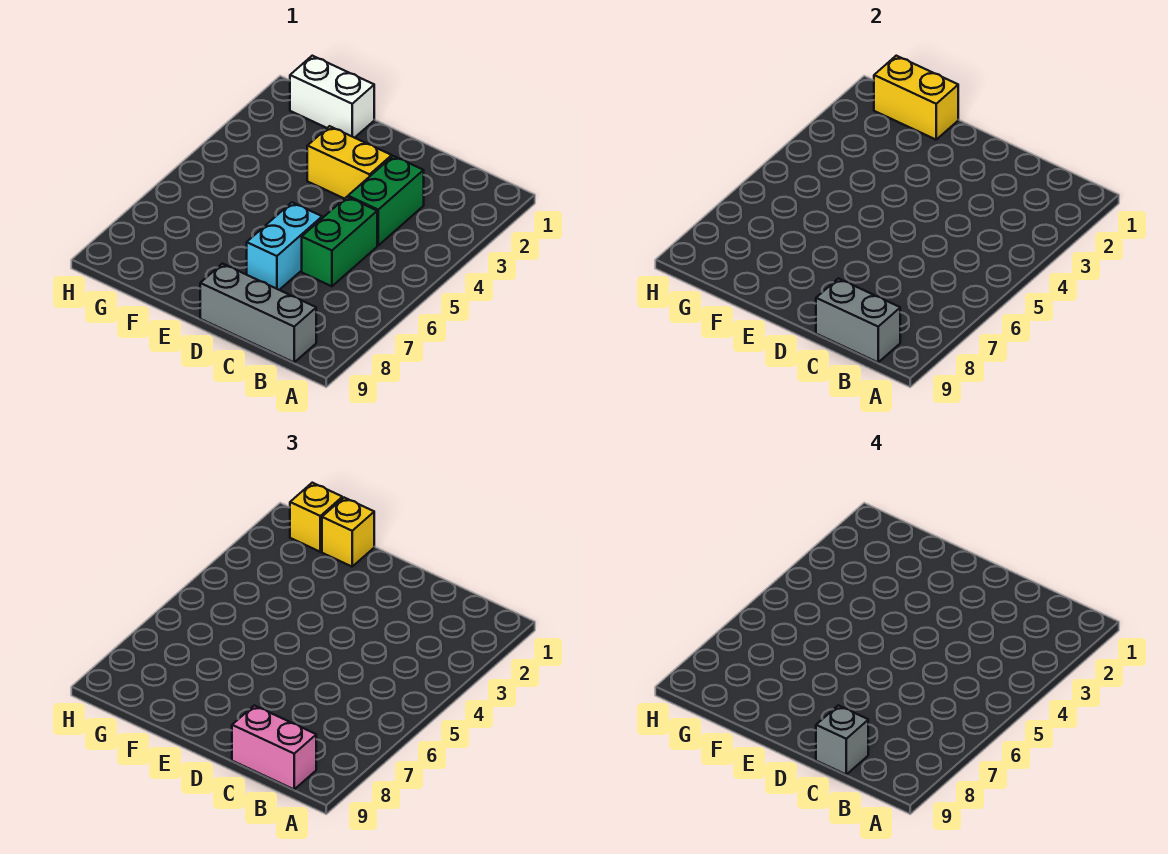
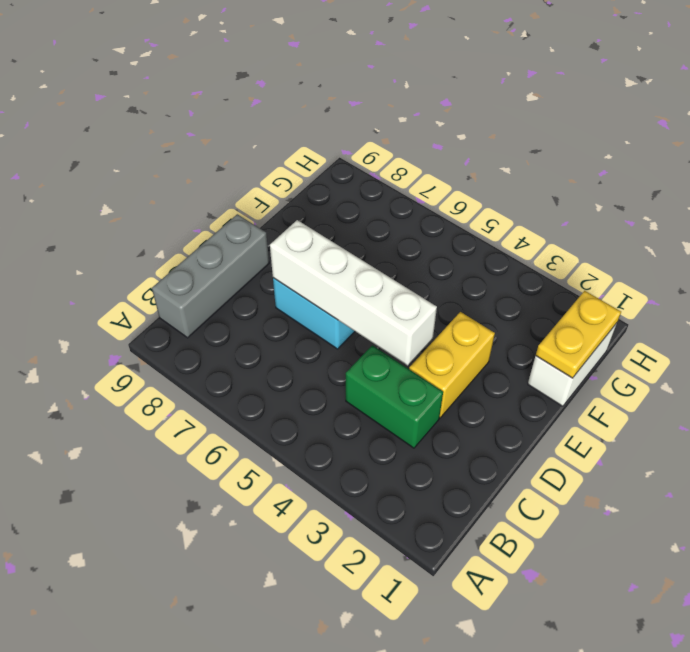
white brick D4:D7 level 2 -> none
yellow plate F1:G1 level 2 -> yellow brick F1:G1 level 2
none -> green brick C5:C6 level 1
none -> grey brick B9:C9 level 2
none -> pink brick B9:C9 level 3

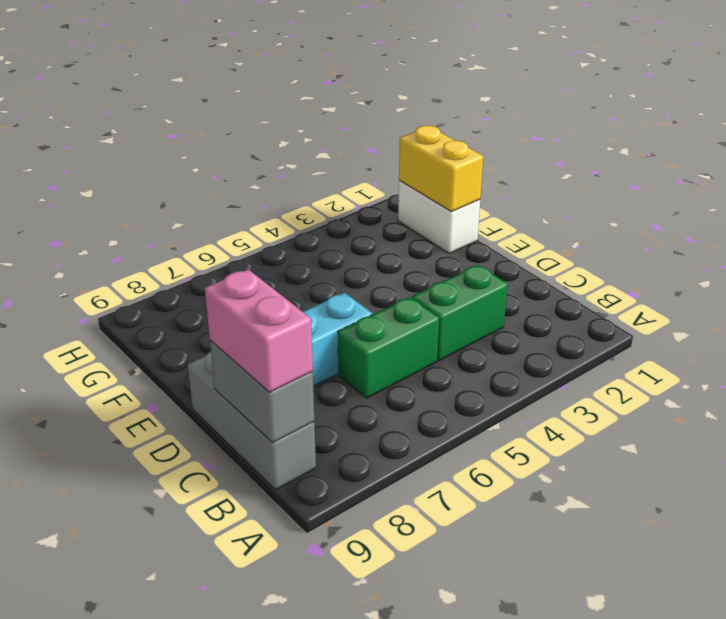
none -> yellow brick D3:E3 level 1
none -> yellow brick F1 level 3
none -> yellow brick G1 level 3

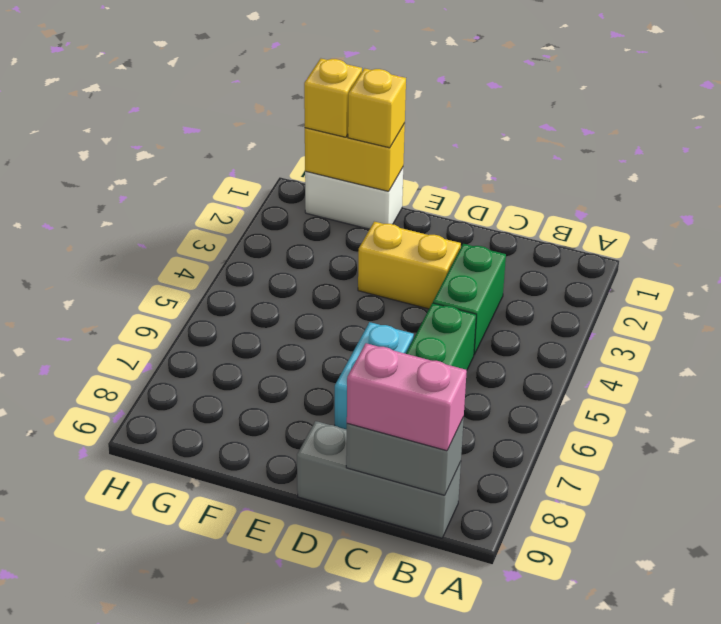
none -> grey brick C9 level 4

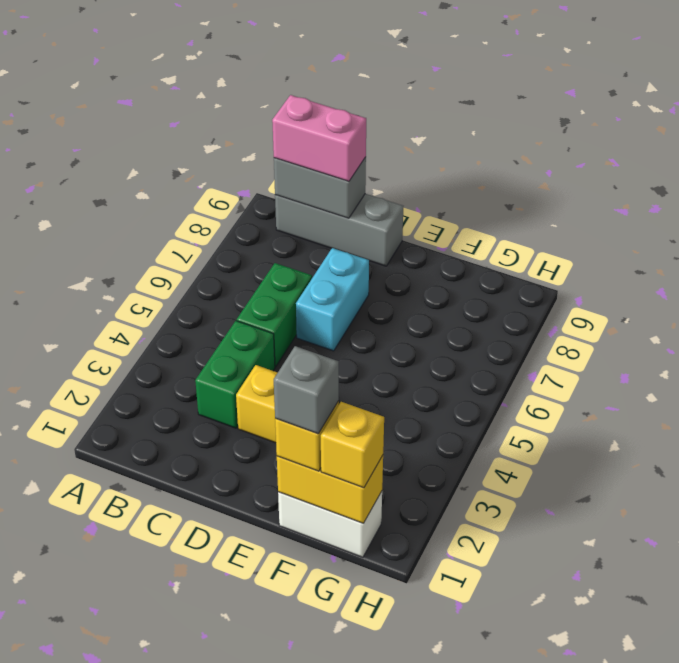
grey brick F1 level 4 -> grey brick C9 level 4

